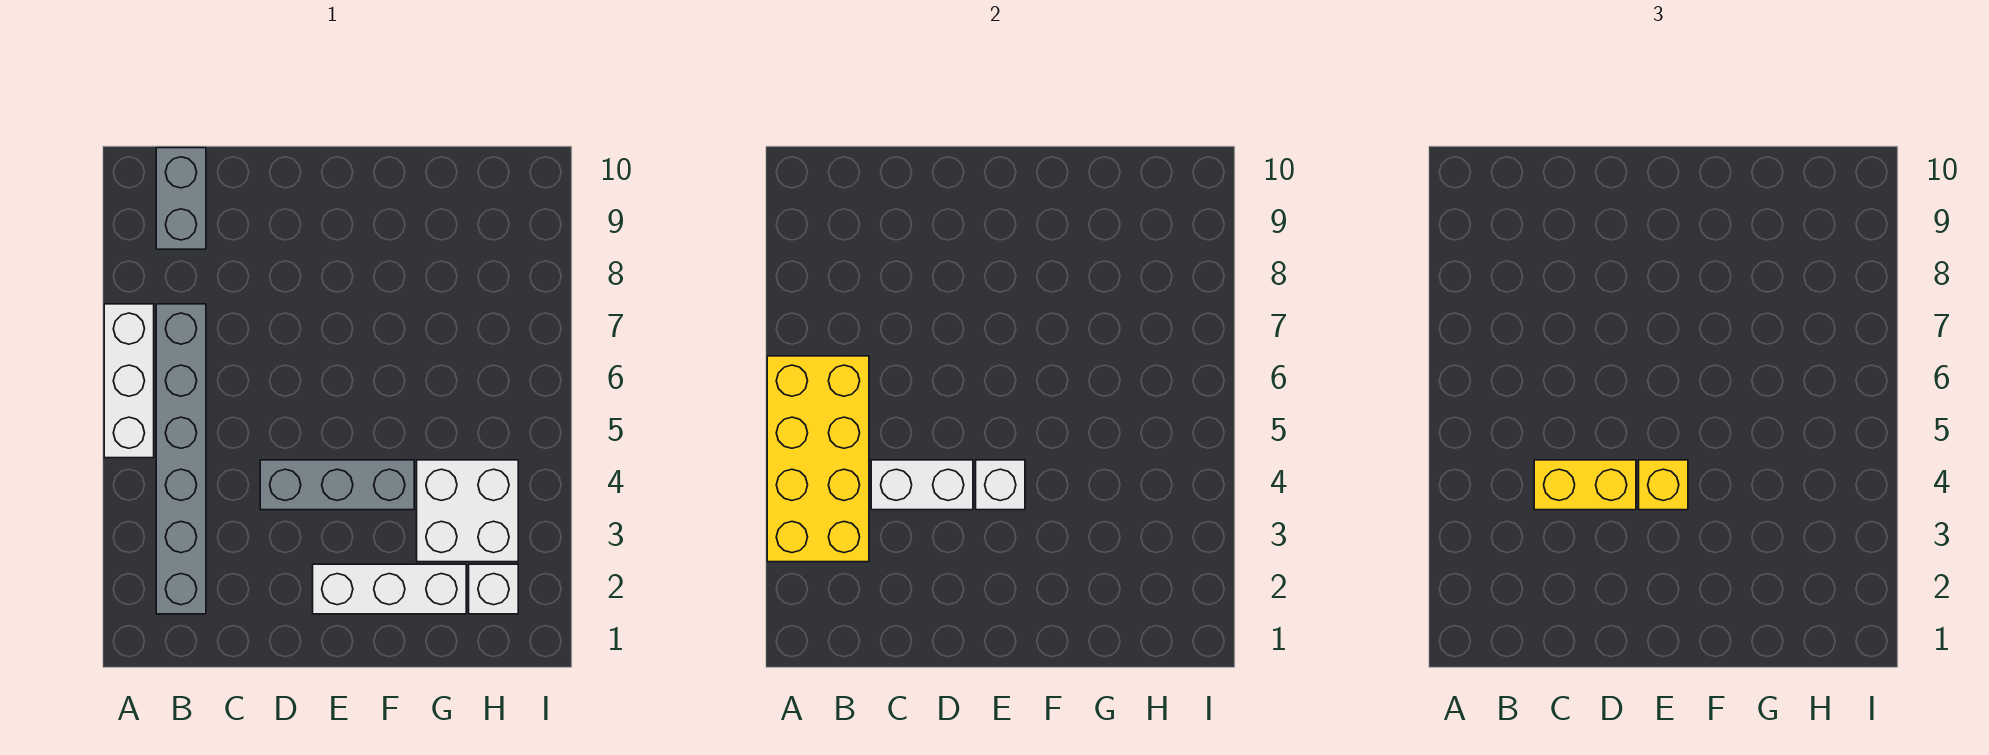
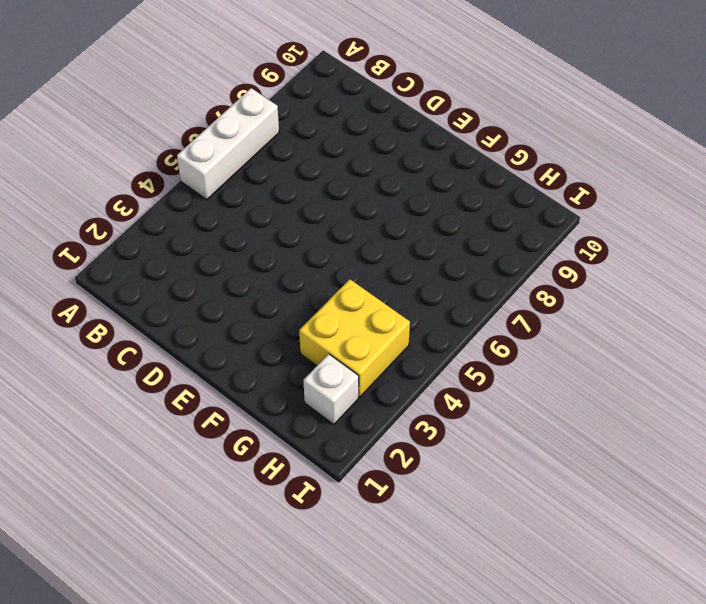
yellow brick G3:H4 level 1 -> white brick G3:H4 level 1
none -> grey brick B2:B7 level 1
none -> grey brick B9:B10 level 1
none -> grey brick D4:F4 level 1

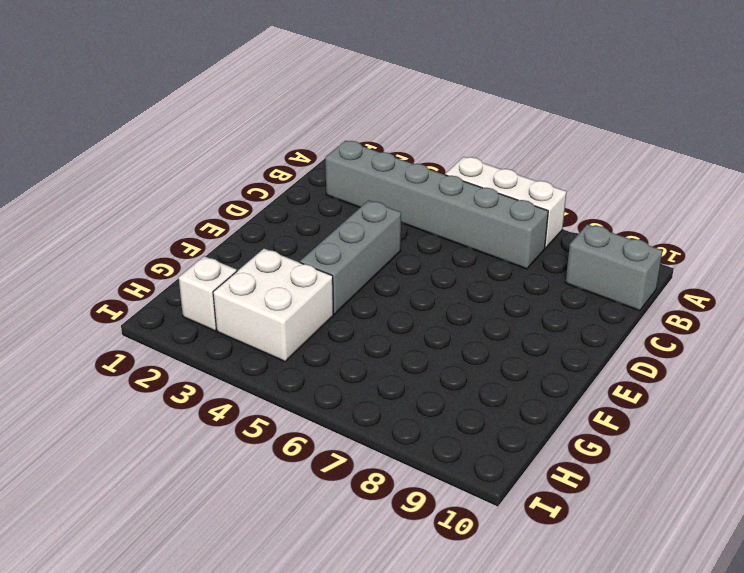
none -> white brick E2:G2 level 1
none -> yellow brick A3:B6 level 2
none -> white brick C4:D4 level 2

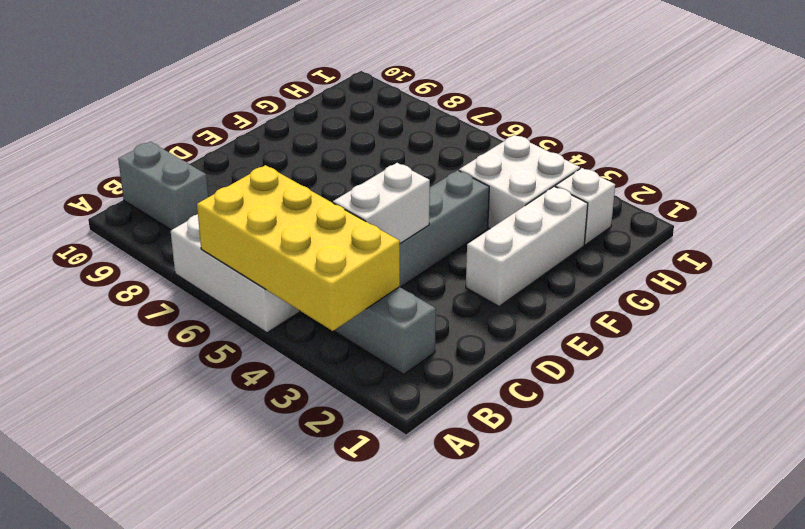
none -> white brick E4 level 2
none -> yellow brick C4:D4 level 3
none -> yellow brick E4 level 3

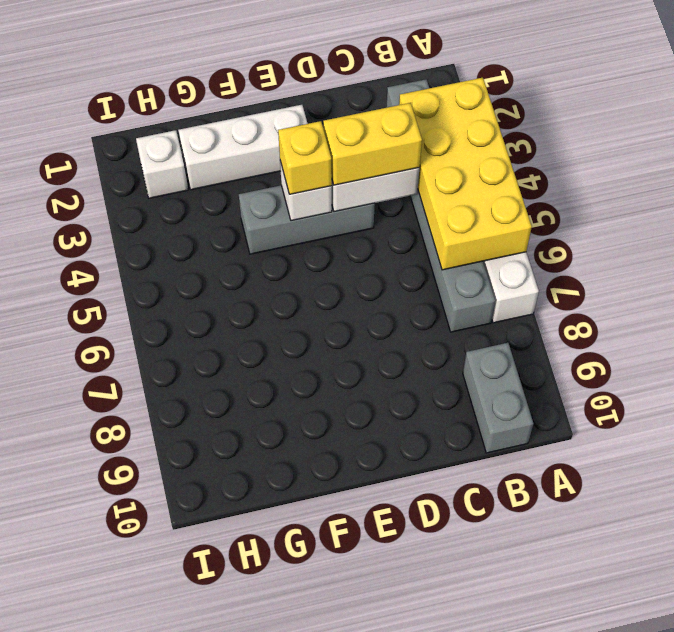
none -> white brick G3:H4 level 1

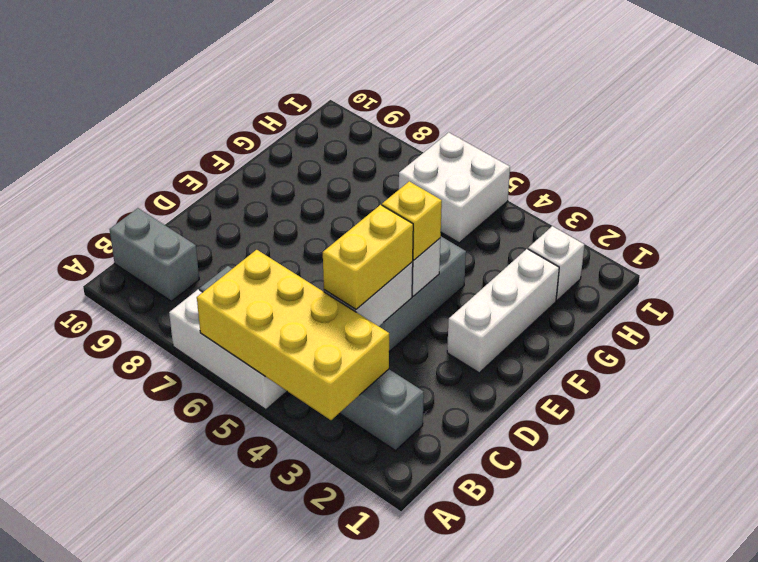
white brick H5:I6 level 1 -> white brick G3:H4 level 1

